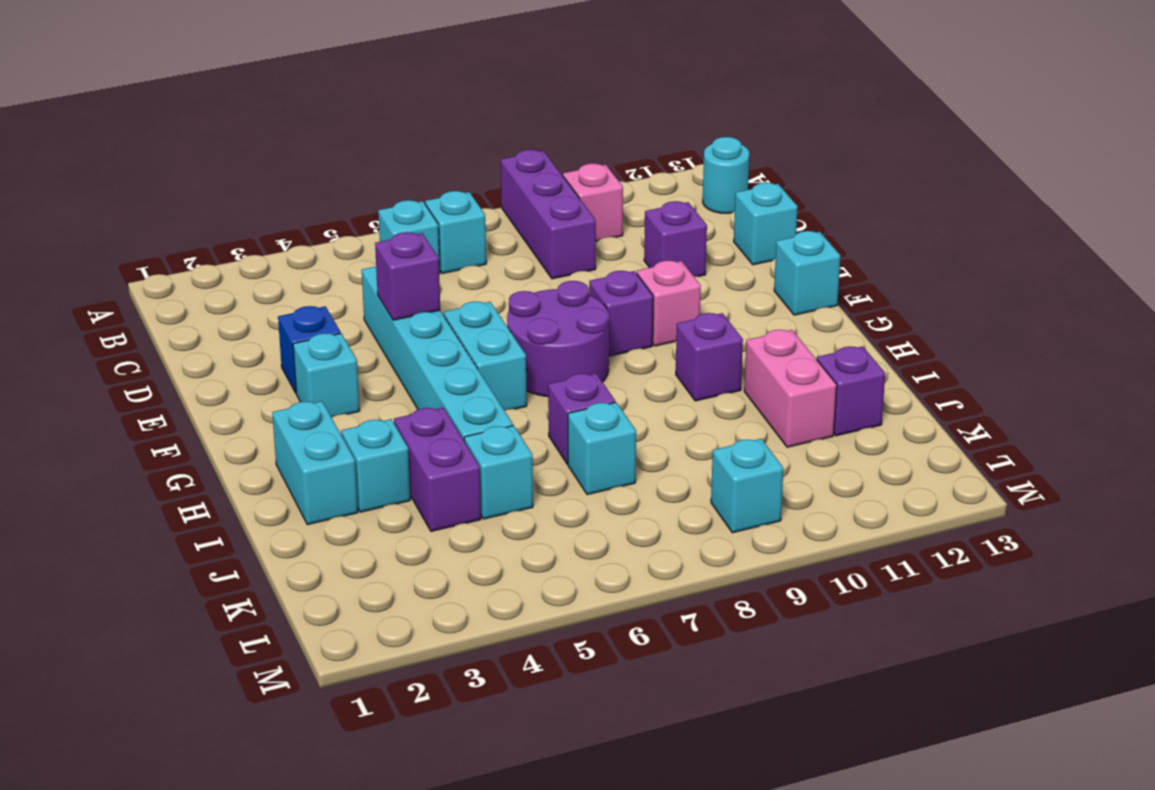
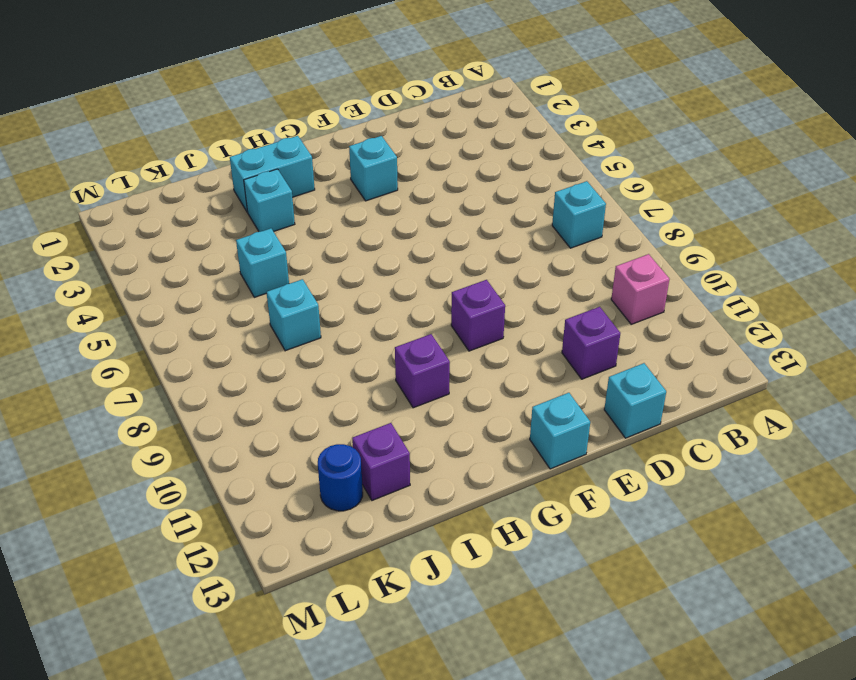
blue round brick K12 level 1 -> none
none -> purple brick A9:C9 level 1
none -> cyan brick B6 level 1
none -> cyan round brick B13 level 1

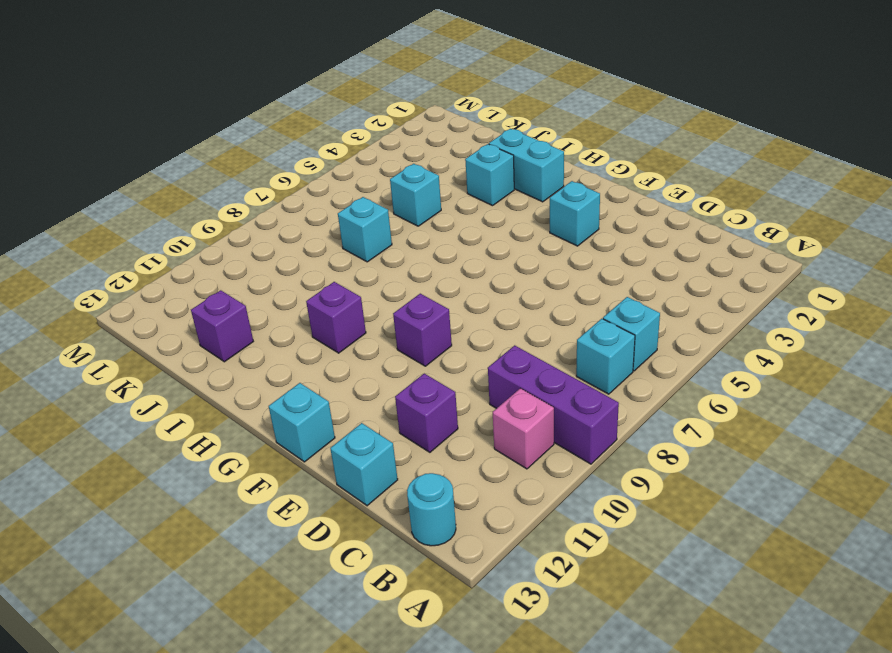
none -> cyan brick D5:I5 level 1
none -> blue brick E3 level 1
none -> cyan brick F6:G6 level 1

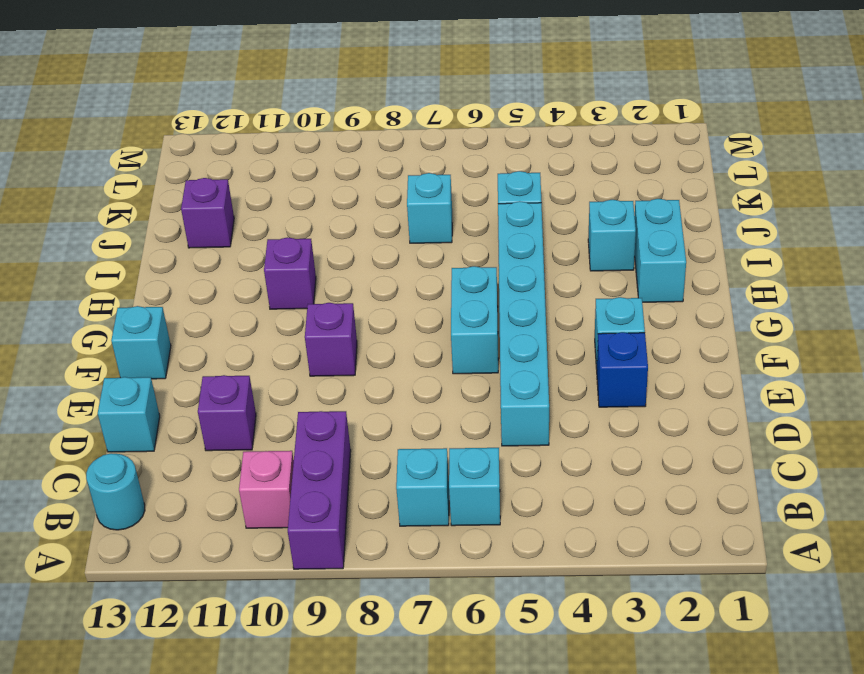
none -> purple round brick F7:G8 level 1
none -> pink brick F10 level 1
none -> purple brick I4:J4 level 1

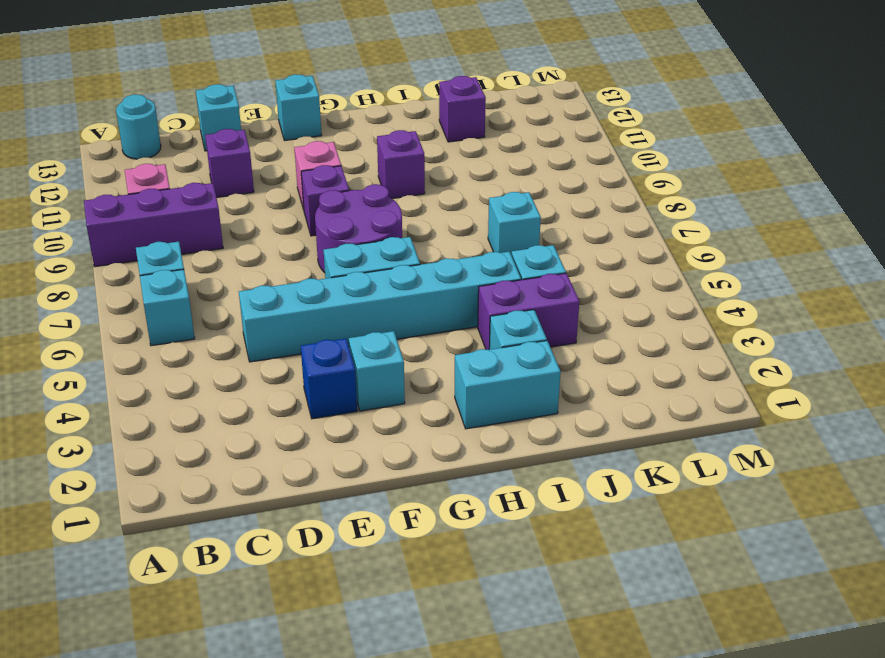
none -> purple brick I7 level 1
none -> pink brick I11:J11 level 1
none -> cyan brick L9 level 1

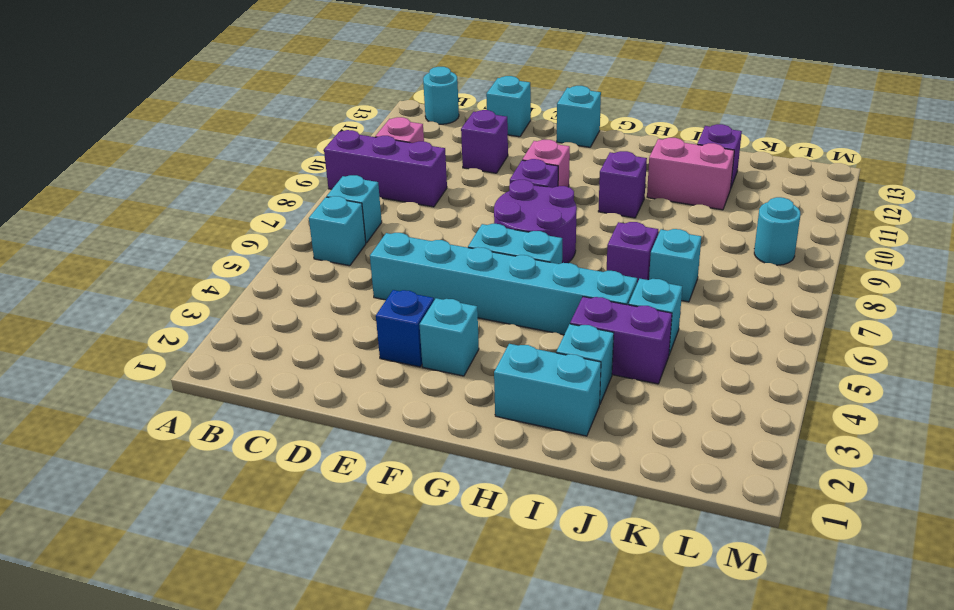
cyan round brick L9 level 1 -> cyan brick L9 level 1
none -> purple brick E5 level 2

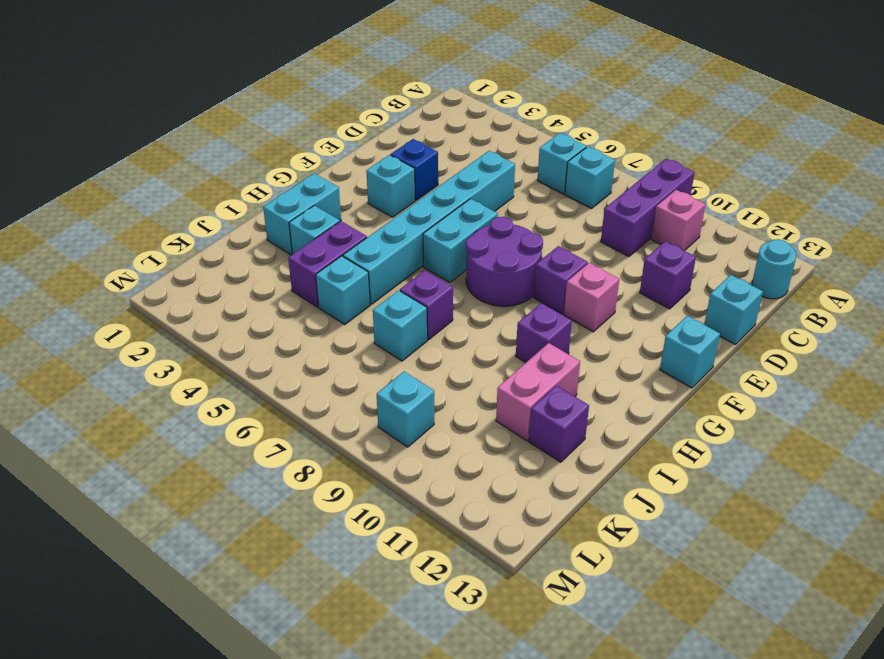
none -> purple brick E5 level 2

